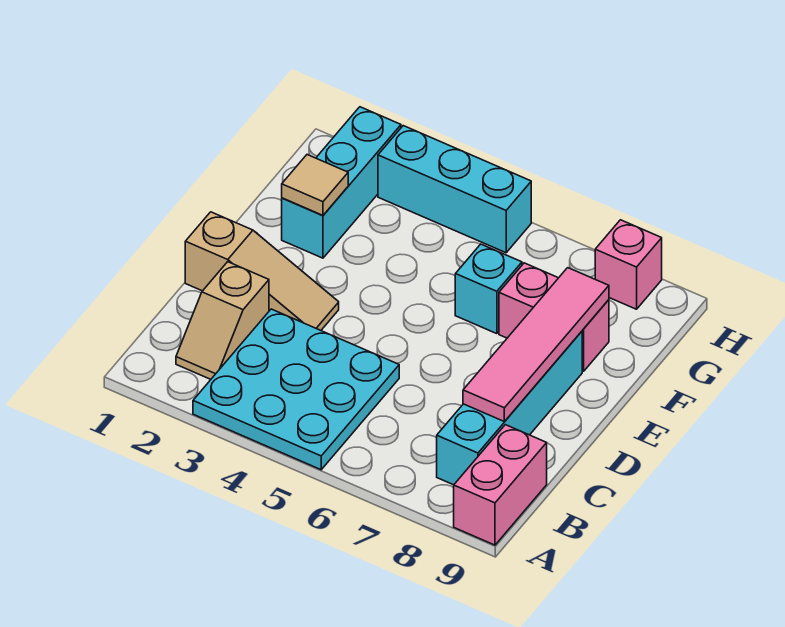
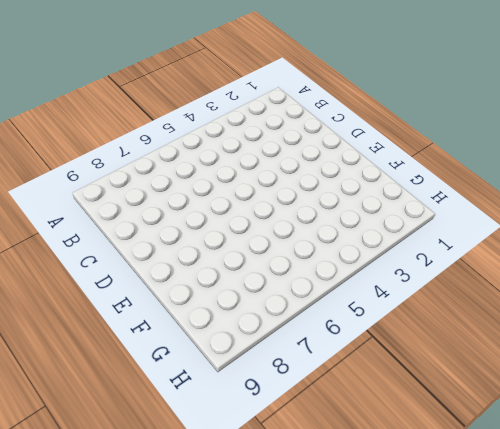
none -> cyan plate A3:C5 level 1
none -> pink brick A9:B9 level 1
none -> tan slope B2:C2 level 1 top C

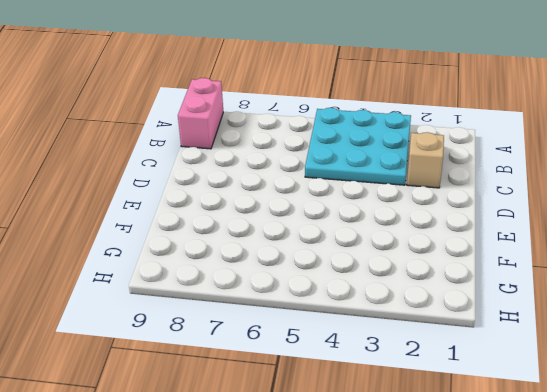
none -> cyan brick B8:E8 level 1
none -> tan slope D1:D3 level 1 top 1
none -> cyan brick F2:H2 level 1

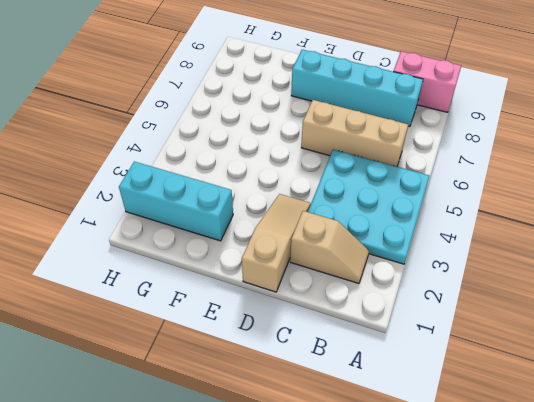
tan brick B6:D6 level 1 -> none
none -> cyan brick F6 level 1
none -> pink brick F7:F8 level 1
none -> cyan brick H3:H5 level 1

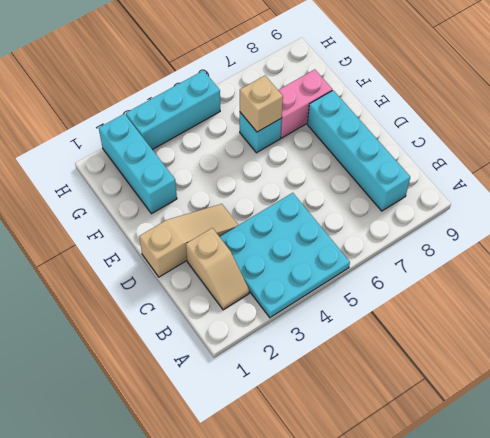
tan brick F6 level 2 -> none
none -> pink brick A9:B9 level 1
none -> pink brick H8 level 1
none -> pink tile C8:F8 level 2

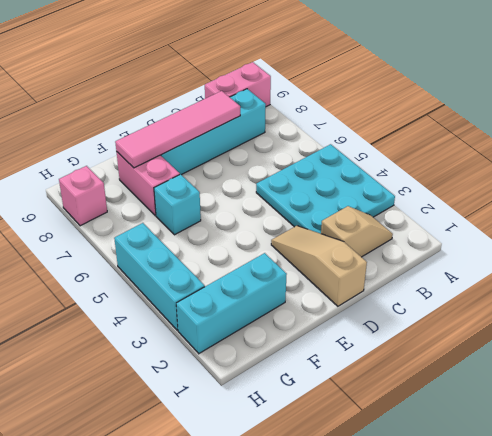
none -> tan tile F2 level 2

